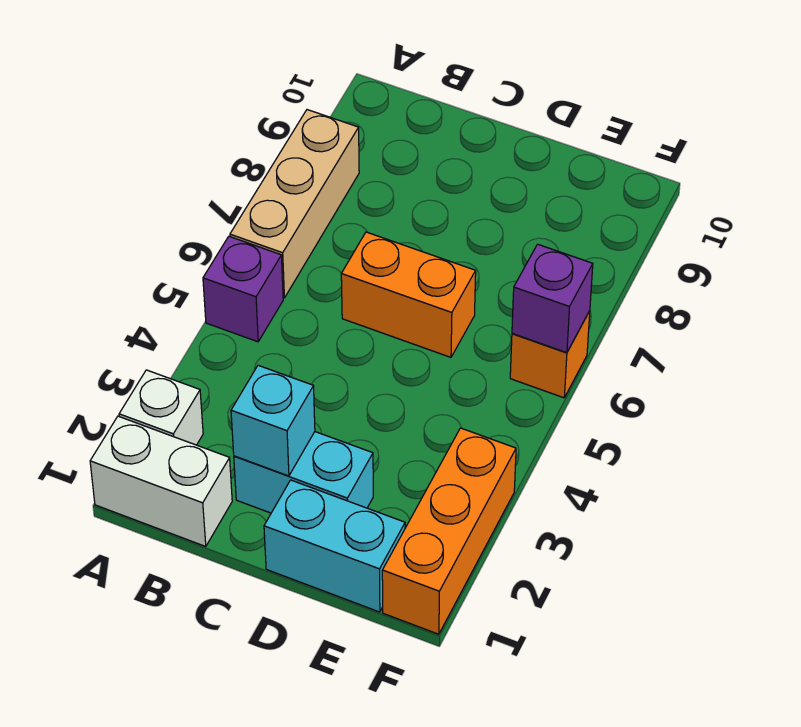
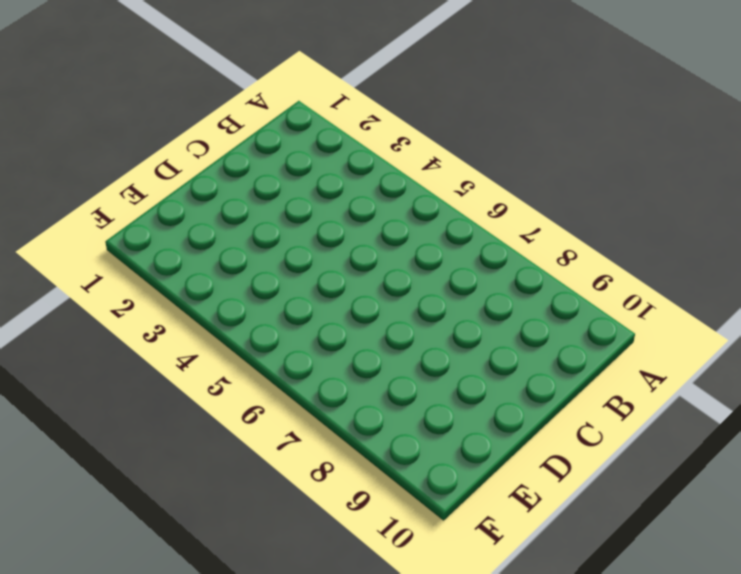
none -> white brick A1:B1 level 1
none -> white brick A2 level 1

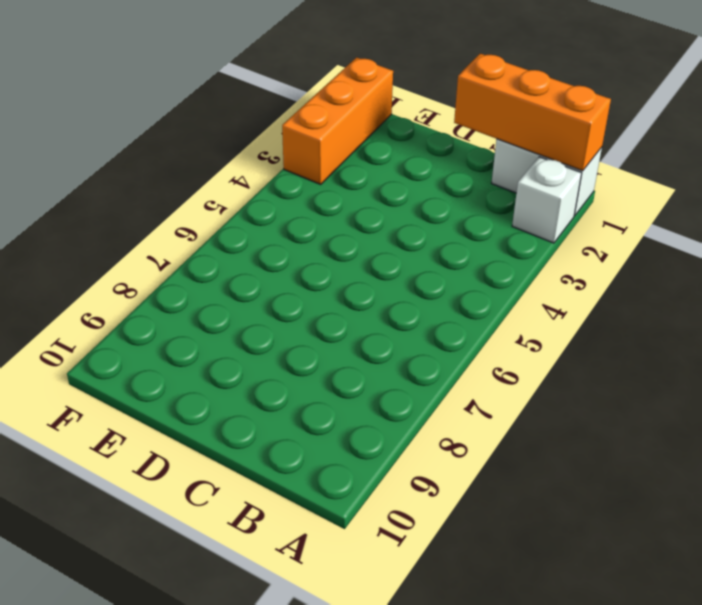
orange brick A1:C1 level 2 -> none
none -> purple brick A5 level 1
none -> tan brick A6:A8 level 1

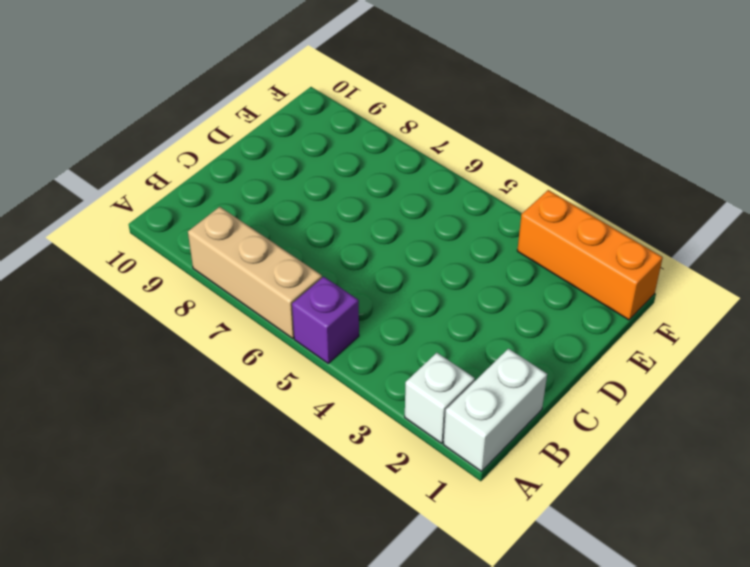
none -> cyan brick C2:D2 level 1
none -> orange brick C6:D6 level 1

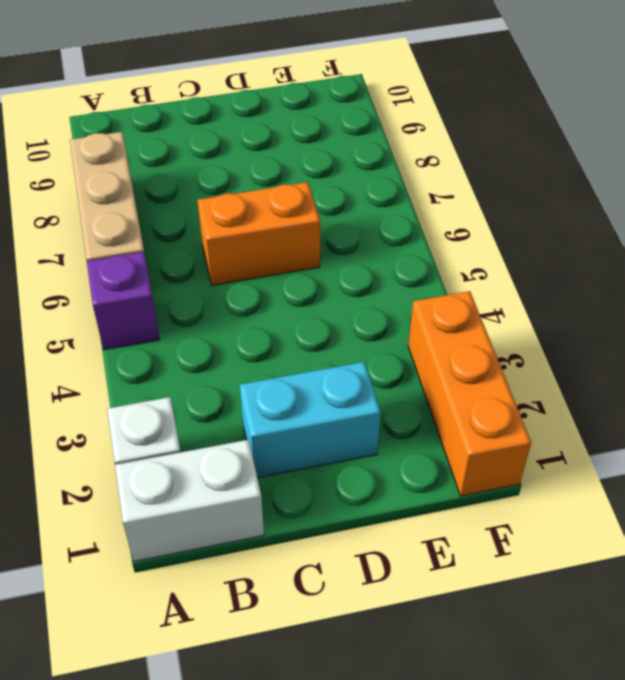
none -> cyan brick D1:E1 level 1
none -> orange brick F6 level 1

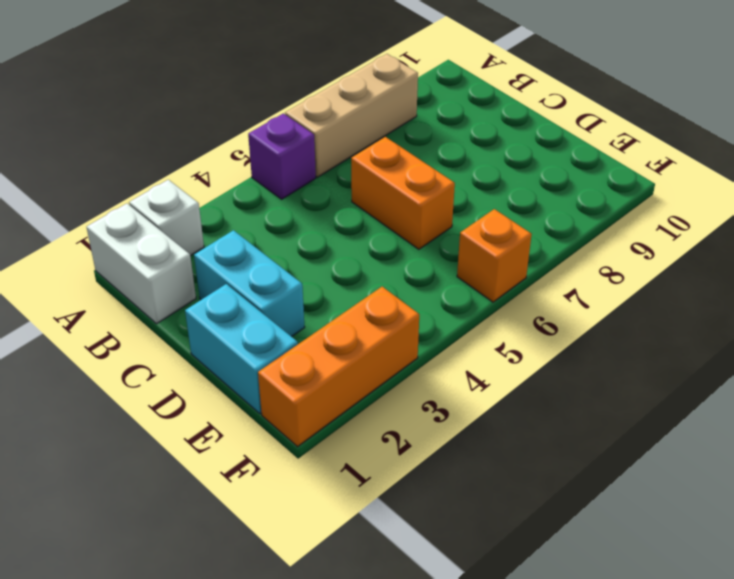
none -> cyan brick C2 level 2
none -> purple brick F6 level 2

